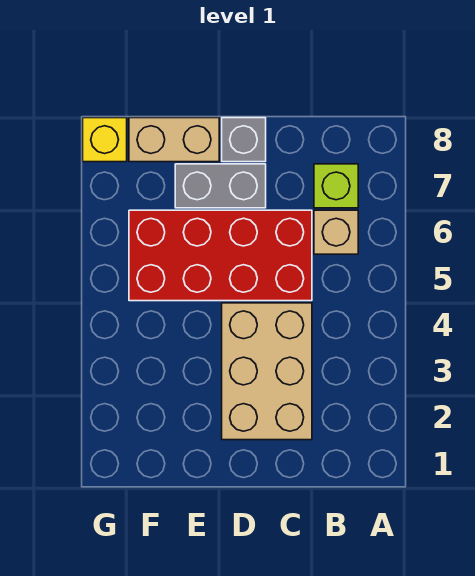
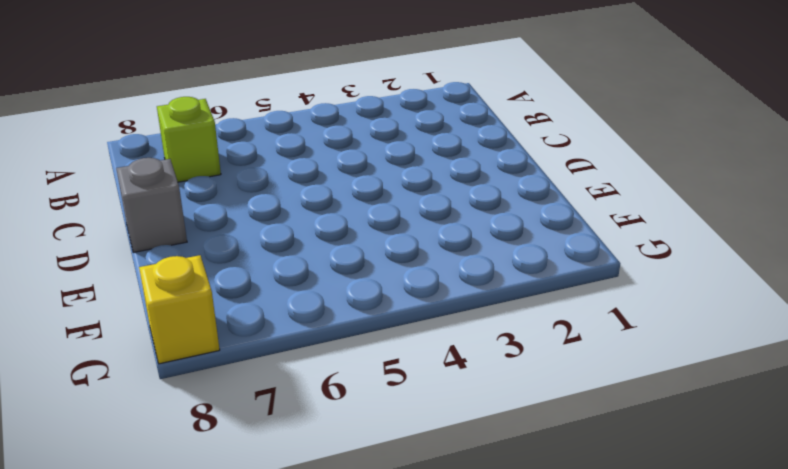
none -> tan brick B6 level 1
none -> tan brick C2:D4 level 1

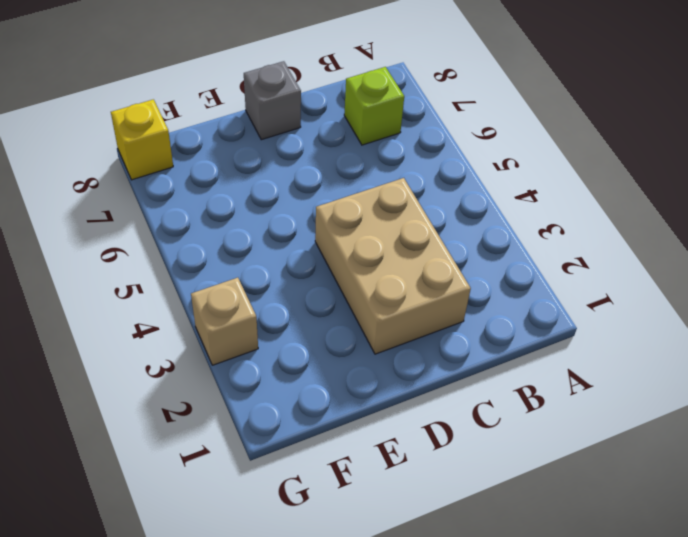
tan brick G3 level 1 -> tan brick B6 level 1
none -> red brick C5:F6 level 1
none -> grey brick D7:E7 level 1

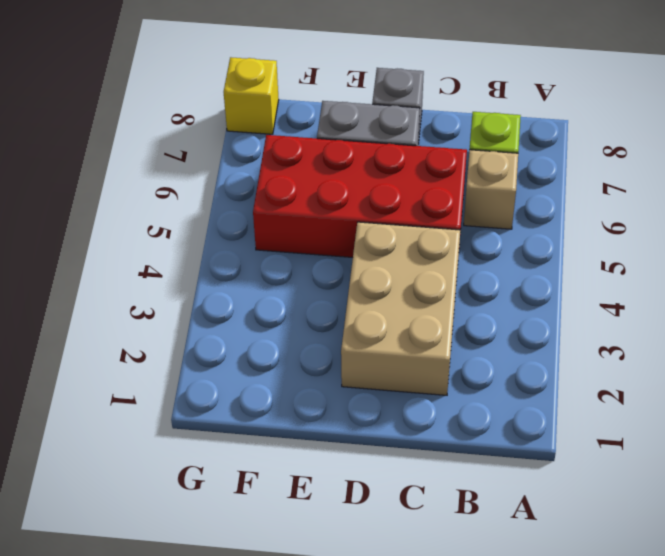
none -> tan brick E8:F8 level 1

